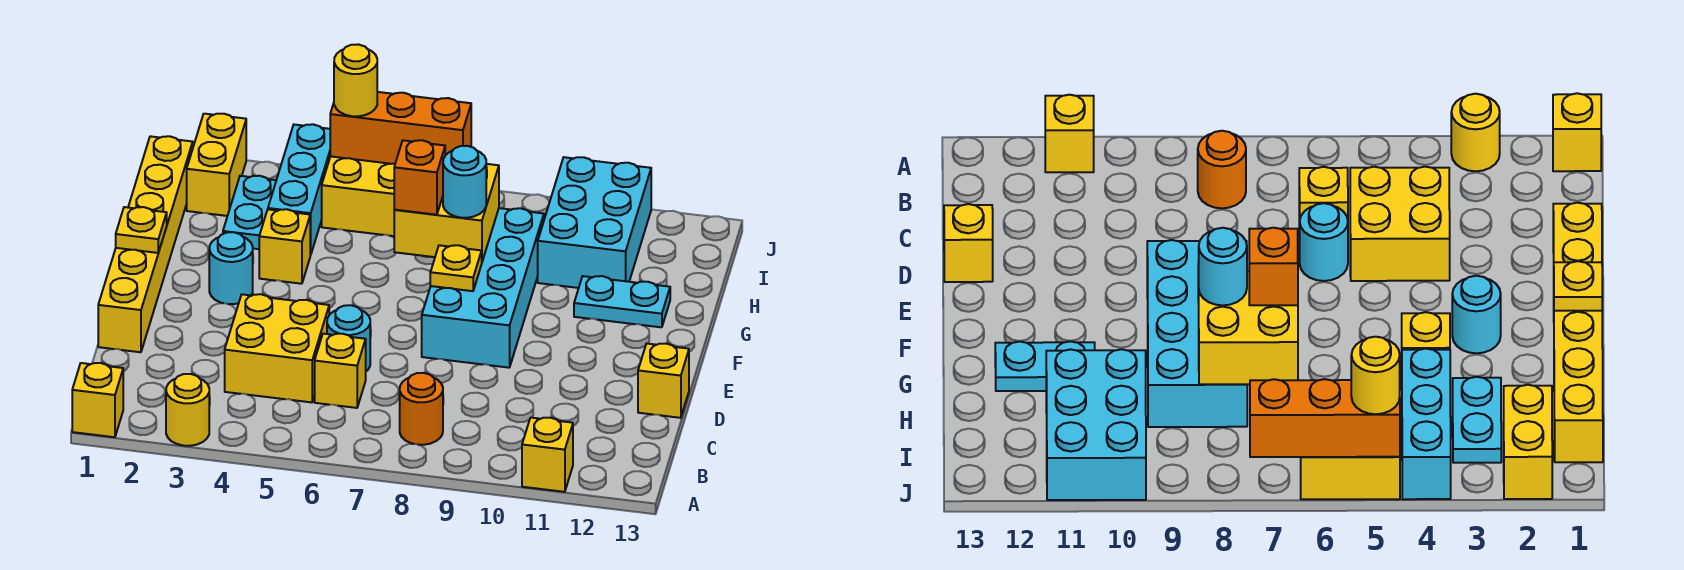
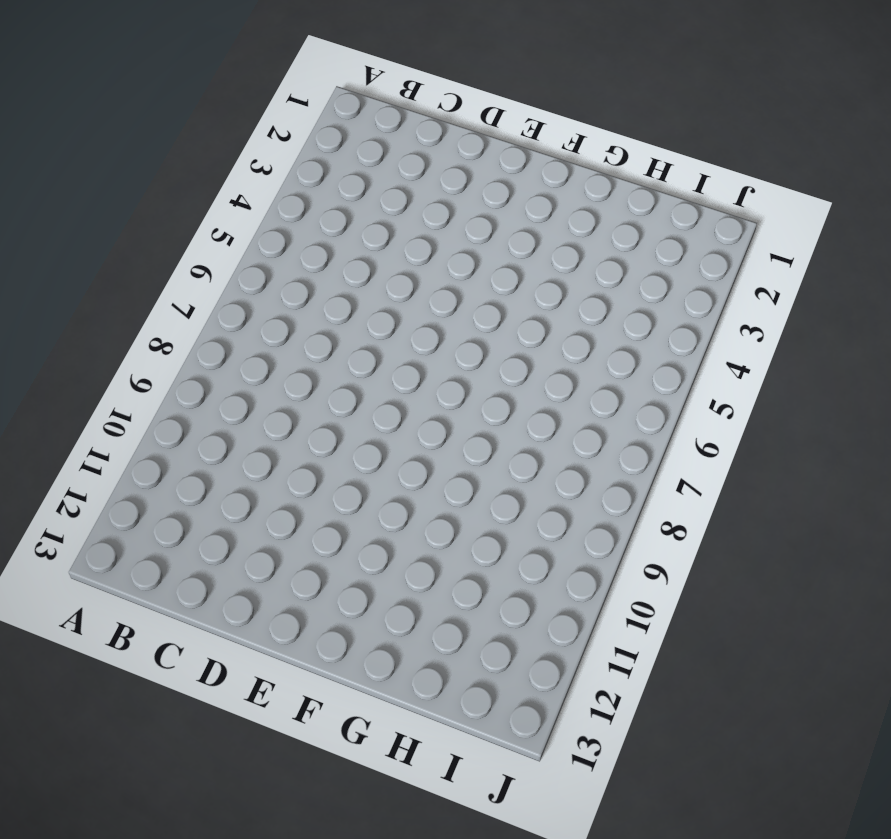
none -> yellow brick A1 level 1
none -> yellow round brick A3 level 1
none -> yellow brick A11 level 1

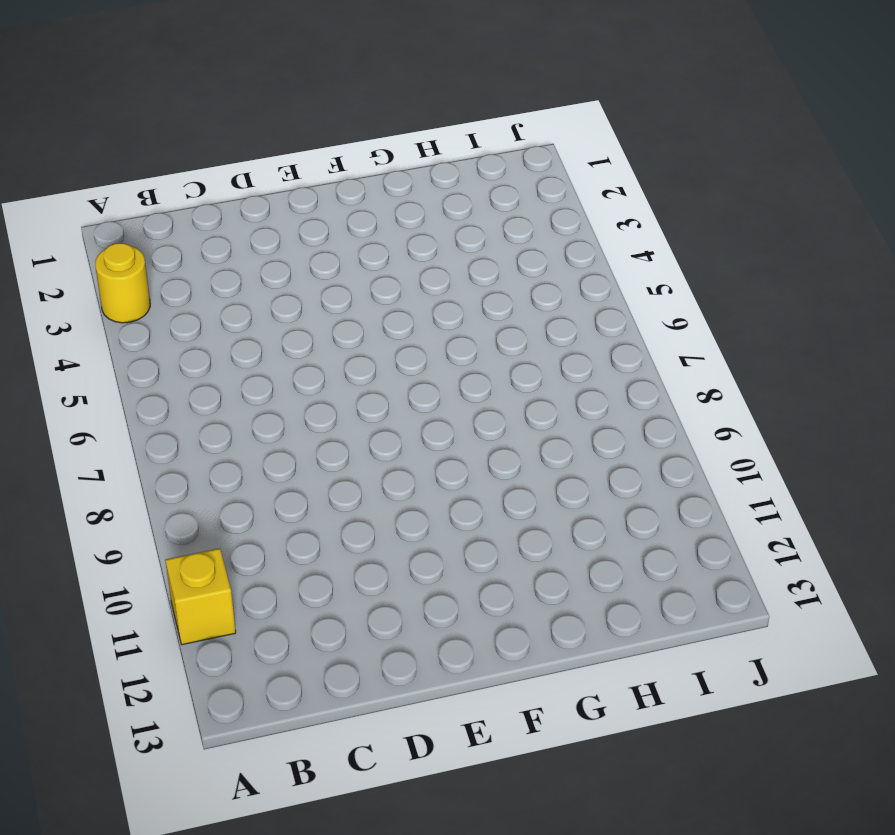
none -> yellow brick A1 level 1
none -> orange round brick B8 level 1
none -> yellow brick C4:D5 level 1

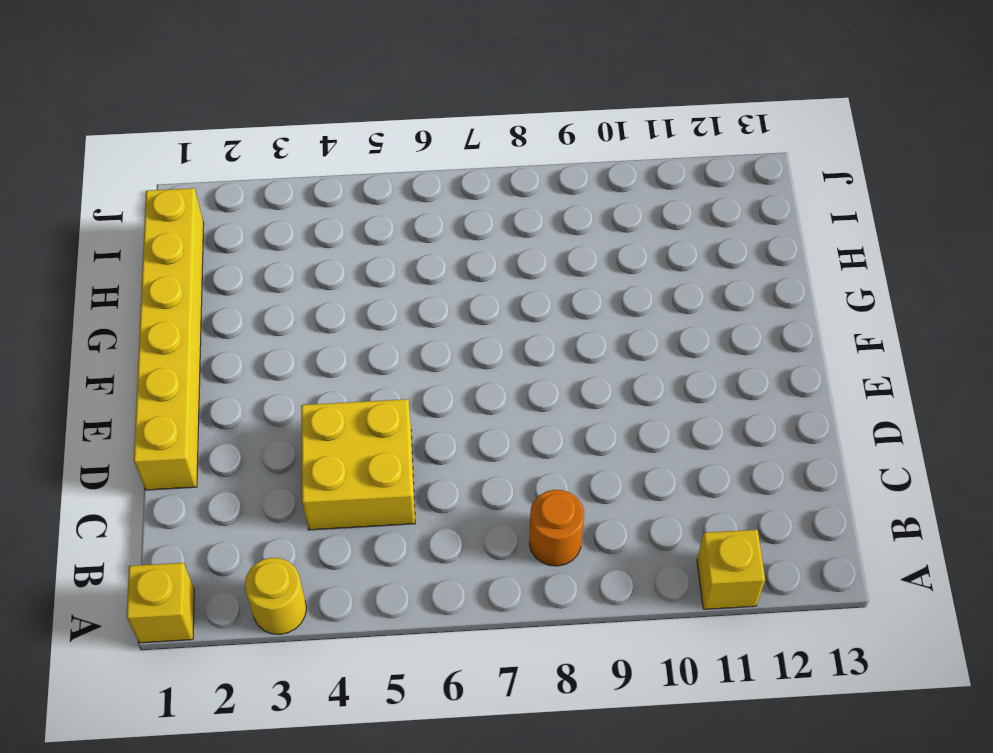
none -> yellow brick C6 level 1
none -> cyan round brick D6 level 1
none -> yellow brick D13 level 1

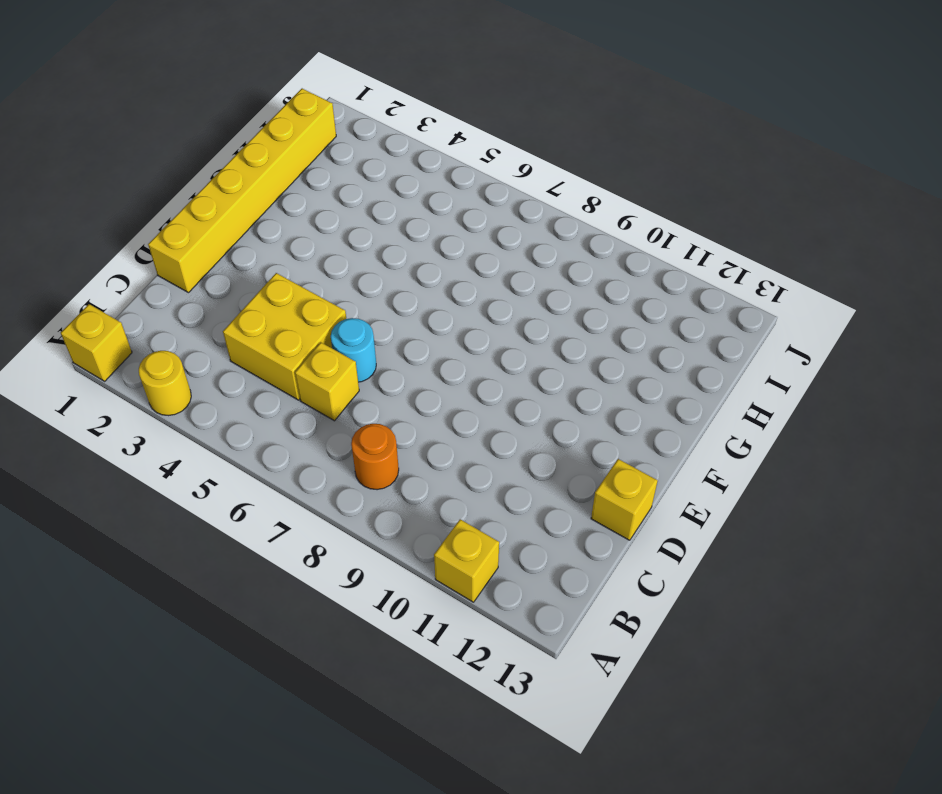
none -> cyan brick E8:H9 level 1
none -> cyan round brick F3 level 1
none -> yellow brick G4 level 1

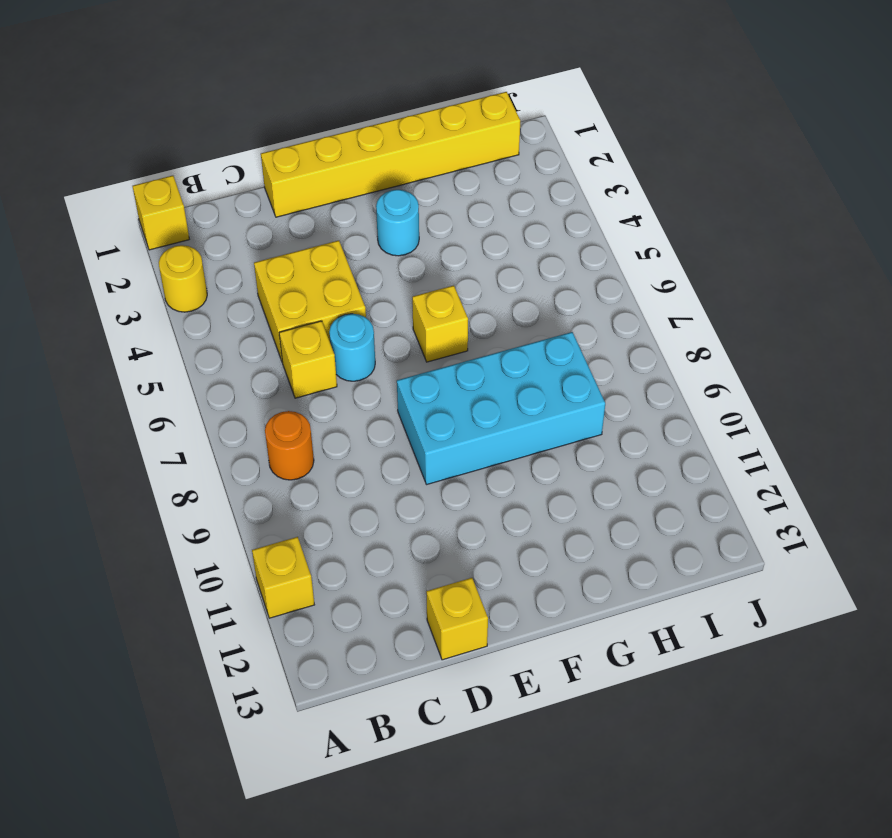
yellow brick F6 level 1 -> yellow brick G4 level 1
none -> cyan plate G11:G12 level 1
none -> cyan plate H3:I3 level 1
none -> cyan brick H4:J4 level 1

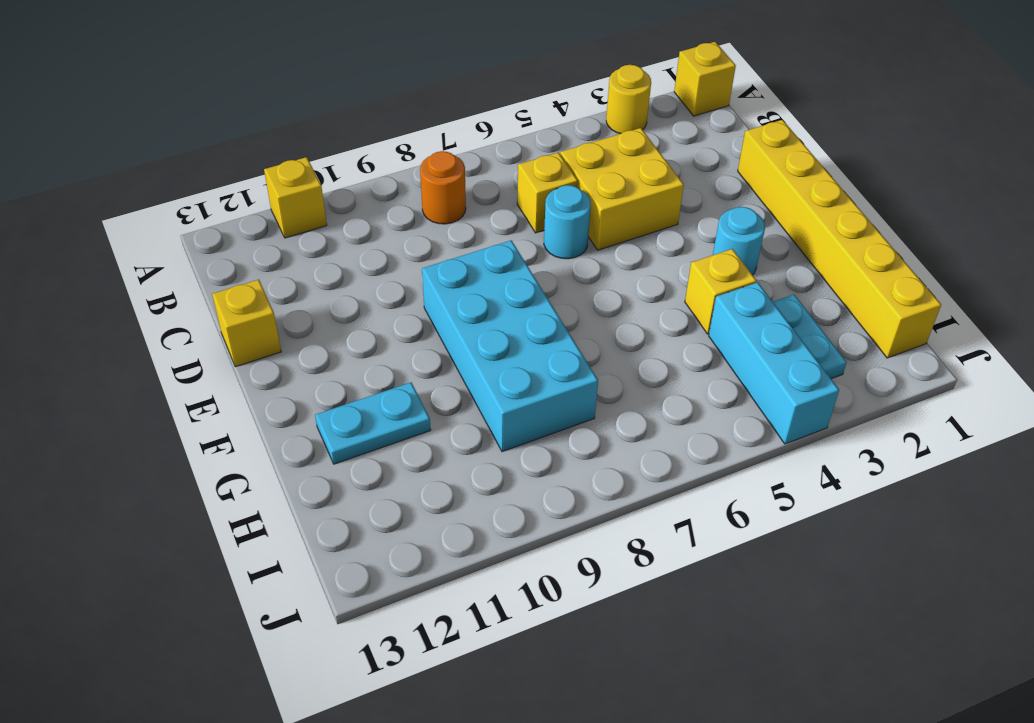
none -> cyan brick H10:J11 level 1
none -> yellow brick I2:J2 level 1
none -> yellow brick I5:J6 level 1

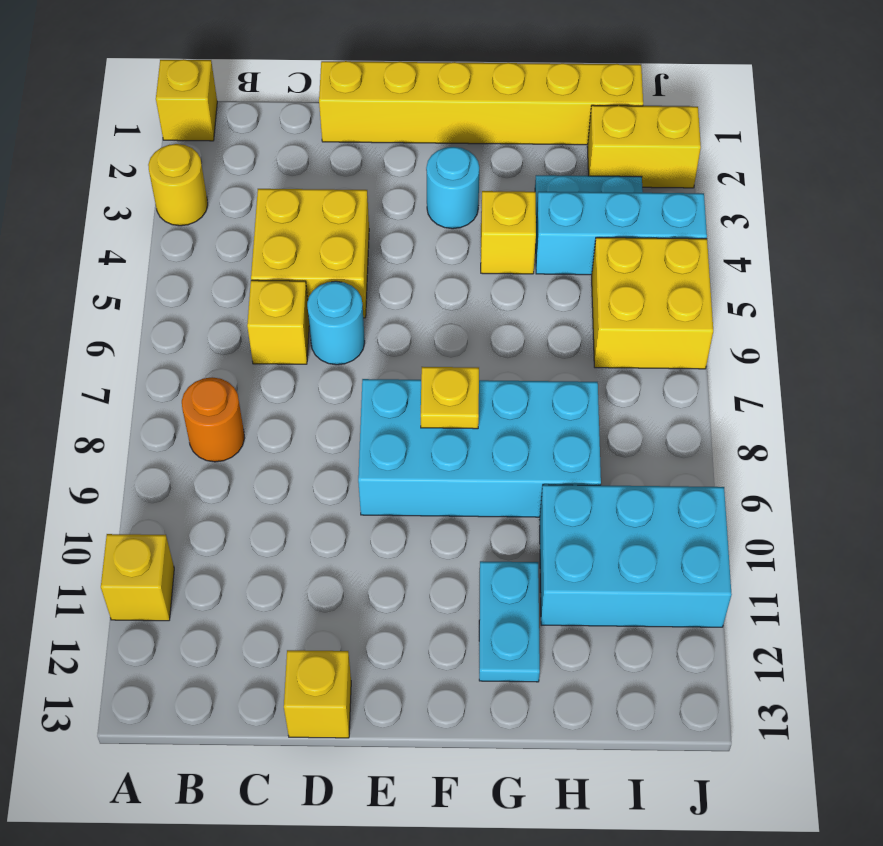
none -> yellow plate F1 level 2
none -> yellow brick G7:H8 level 2
none -> orange brick J5:J7 level 2

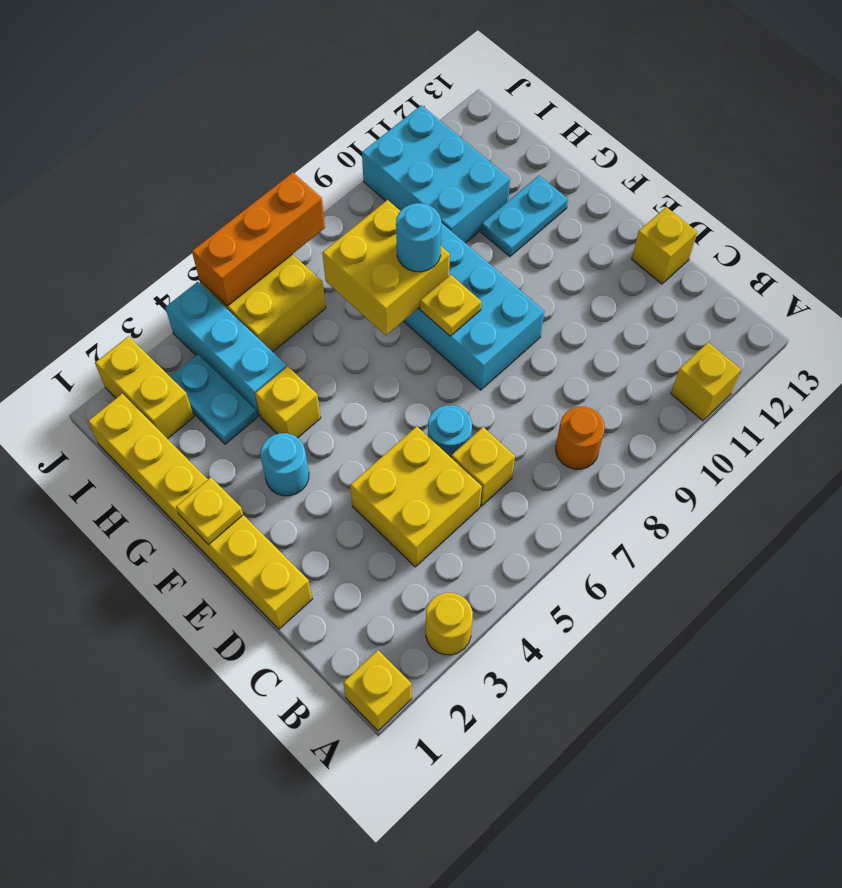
none -> orange brick G7 level 3
none -> yellow round brick J5 level 3

